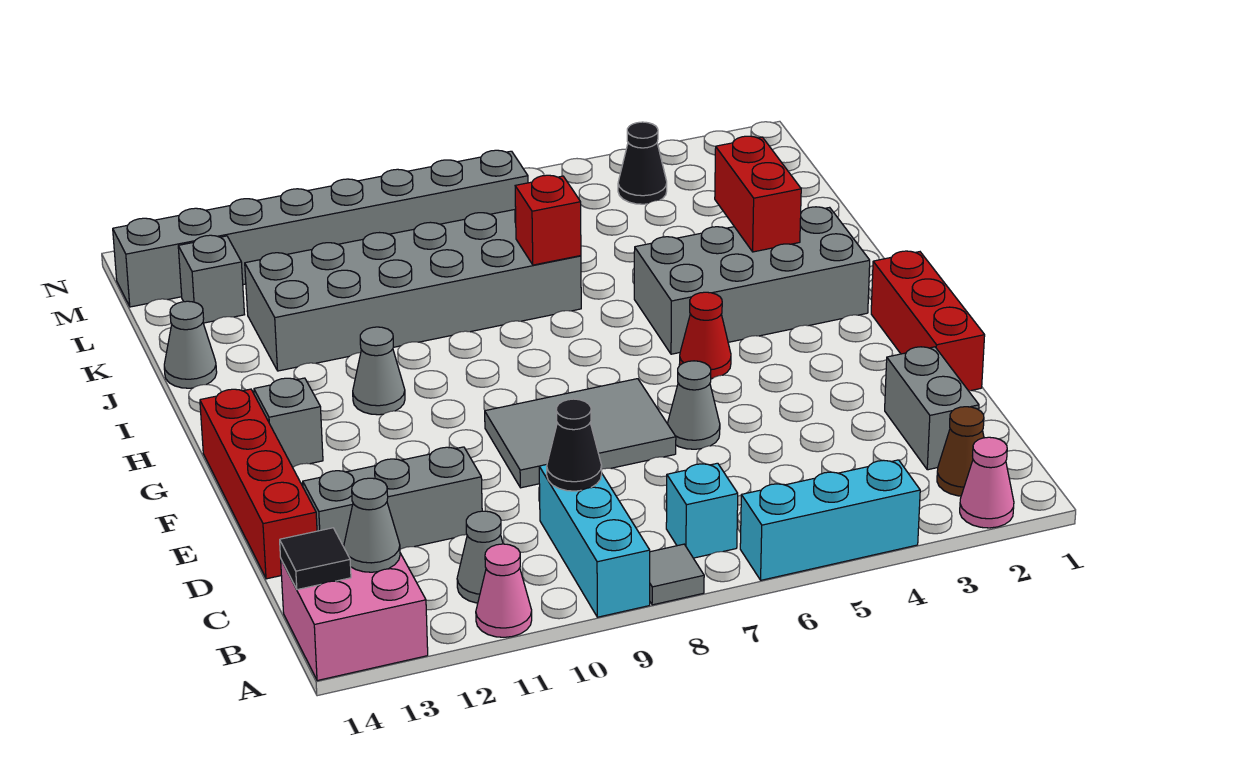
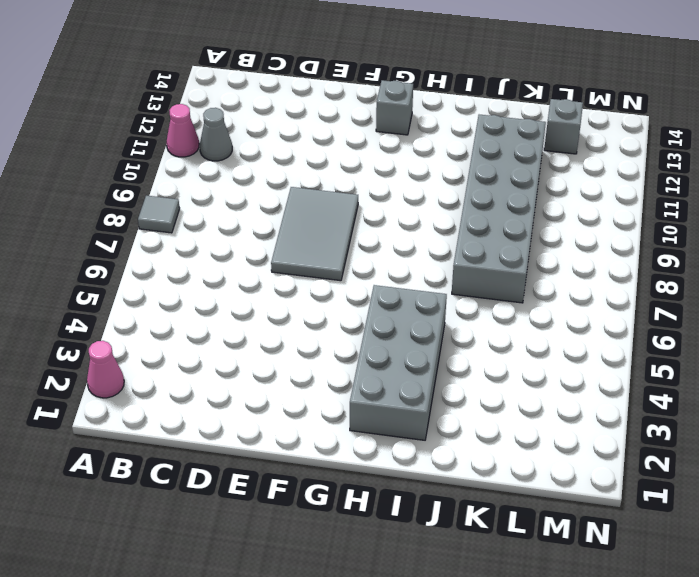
none -> cyan brick A4:A6 level 1
none -> cyan brick A9:C9 level 1
none -> pink brick A13:B14 level 1

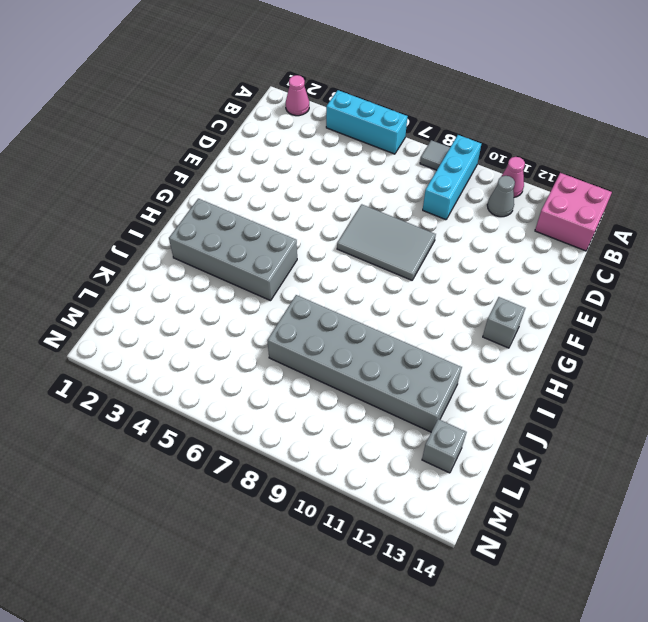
none -> brown cone B2 level 1
none -> cyan brick B7 level 1
none -> grey brick C2:D2 level 1

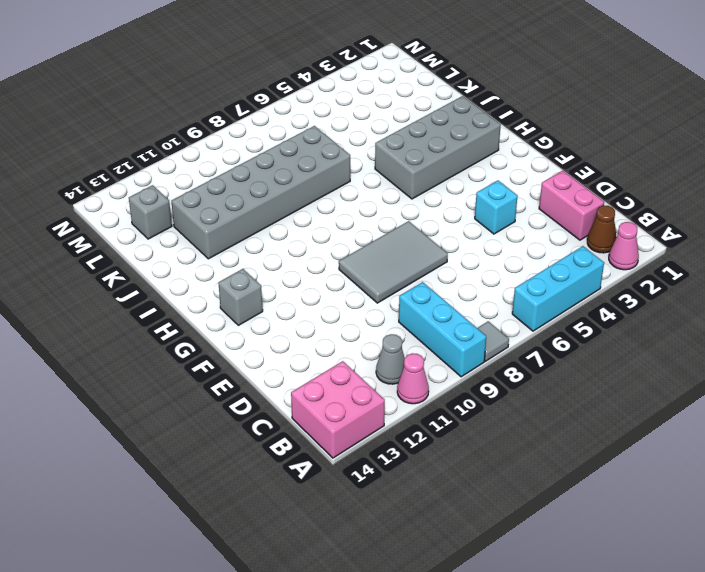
pink brick C2:D2 level 1 -> grey brick C2:D2 level 1
cyan brick E4 level 1 -> cyan brick B7 level 1
none -> grey brick D11:D13 level 1
none -> red brick D14:G14 level 1
none -> red brick E1:G1 level 1

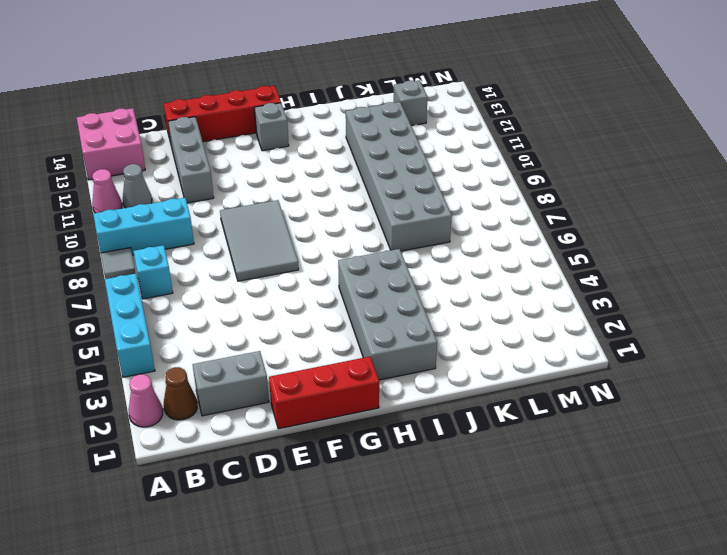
none -> grey cone E6 level 1
none -> red cone G5 level 1
none -> grey cone H11 level 1

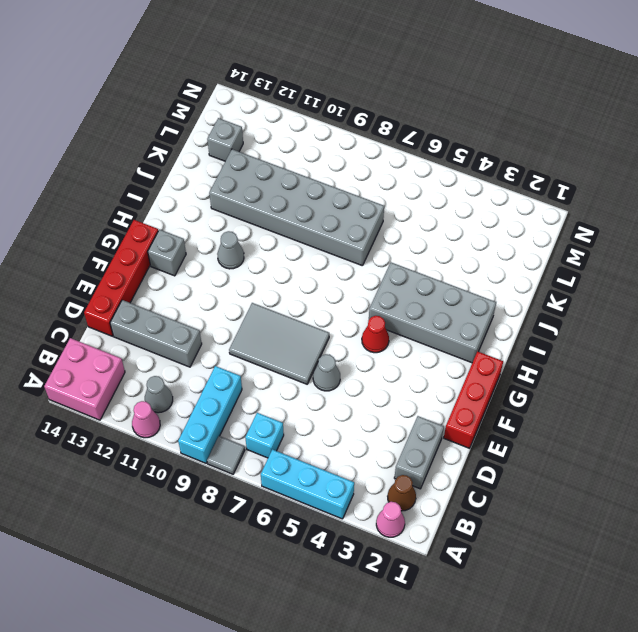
none -> grey cone J14 level 1
none -> black cone M4 level 1
none -> grey brick M7:M14 level 1

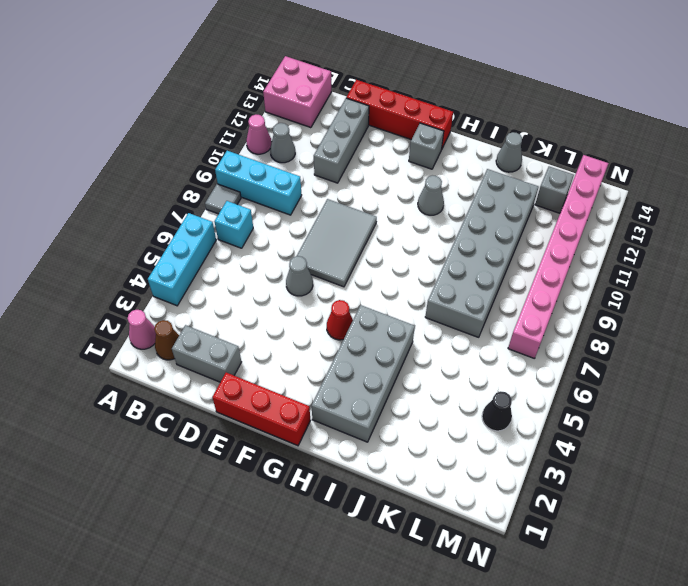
pink brick M7:M14 level 1 -> grey brick M7:M14 level 1
none -> grey cone B13 level 2
none -> black tile B14 level 2
none -> black cone C9 level 2

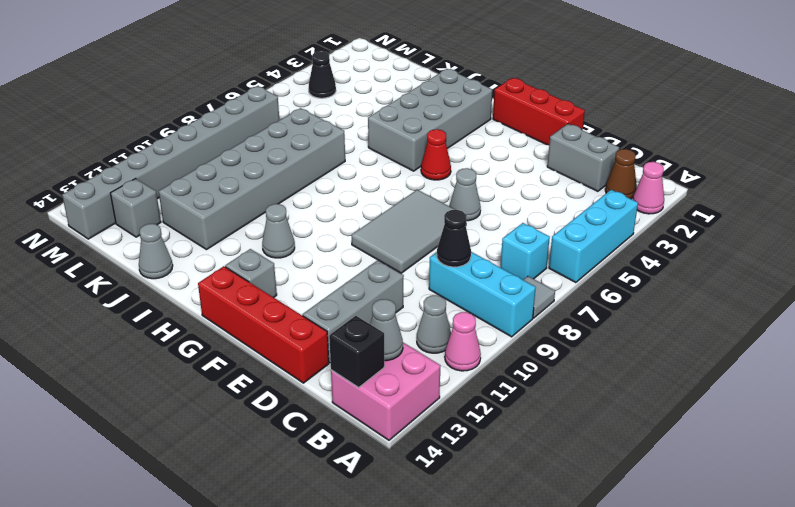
black brick B14 level 2 -> black tile B14 level 2
none -> red brick I3:J3 level 2
none -> red brick J7 level 2

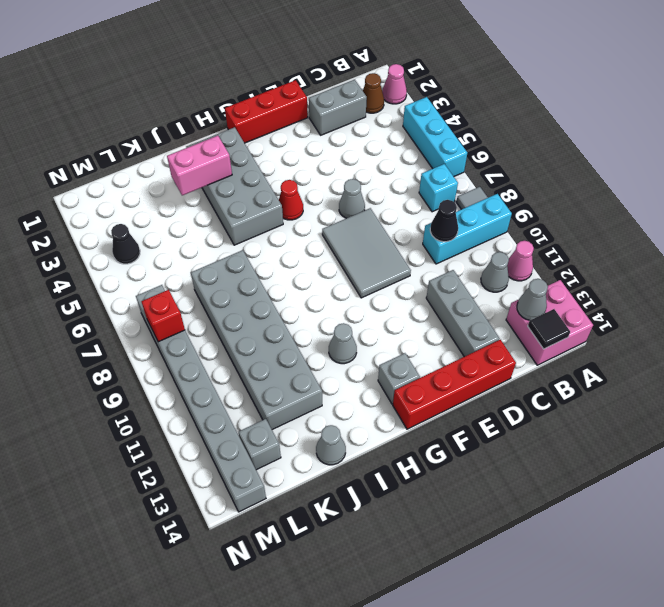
pink brick I3:J3 level 2 -> red brick I3:J3 level 2
red brick M8 level 2 -> red brick J7 level 2

